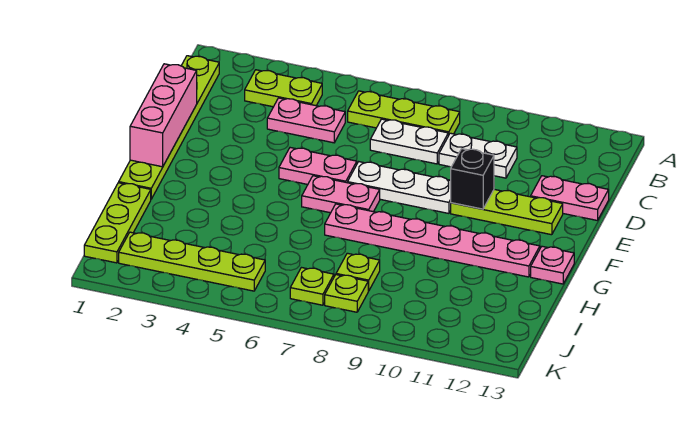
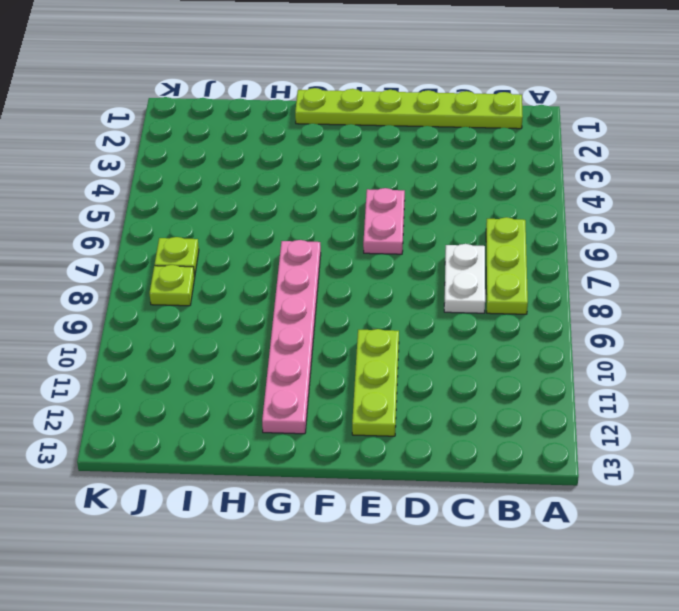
none -> lime plate B3:B4 level 1
none -> pink plate C4:C5 level 1
none -> white plate C9:C10 level 1

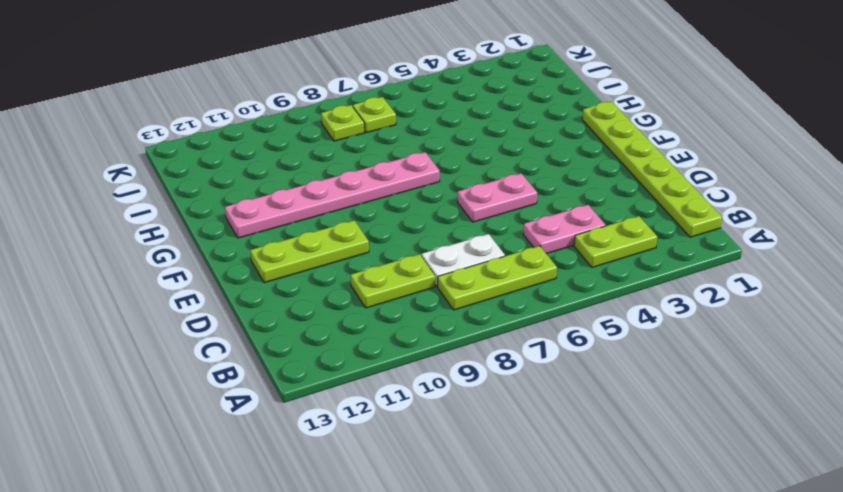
lime plate C9:C10 level 1 -> white plate C9:C10 level 1
none -> pink plate D12:D13 level 1
none -> white plate E7:E9 level 1
none -> pink plate F6:F7 level 1

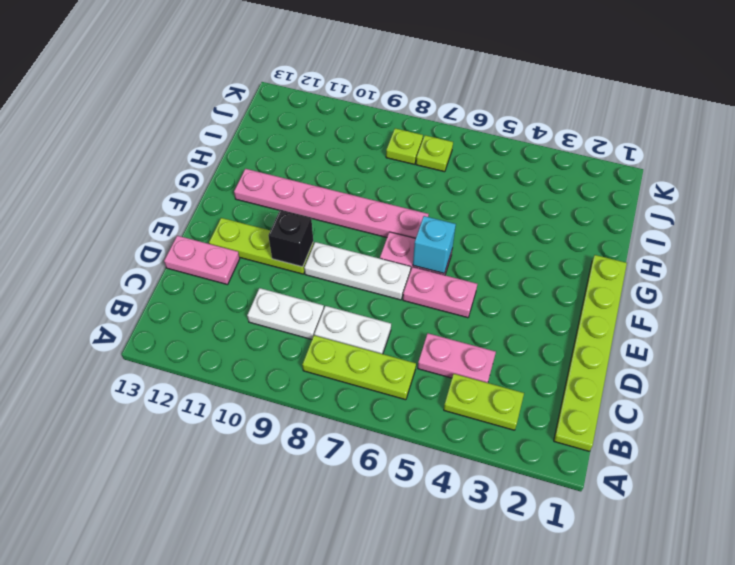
cyan brick F6 level 2 -> none
none -> pink plate G13 level 1
none -> lime plate H1:J1 level 1
none -> lime plate I8 level 1

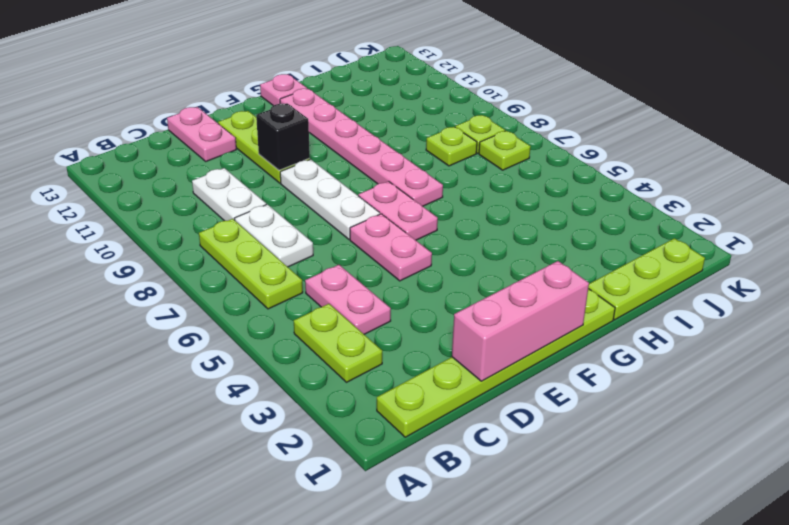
none -> lime plate J2:J5 level 1

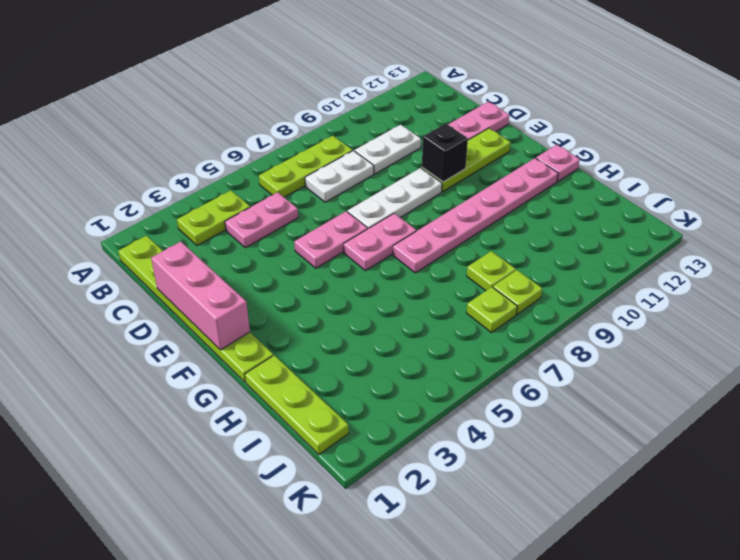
none -> lime plate J2:J5 level 1

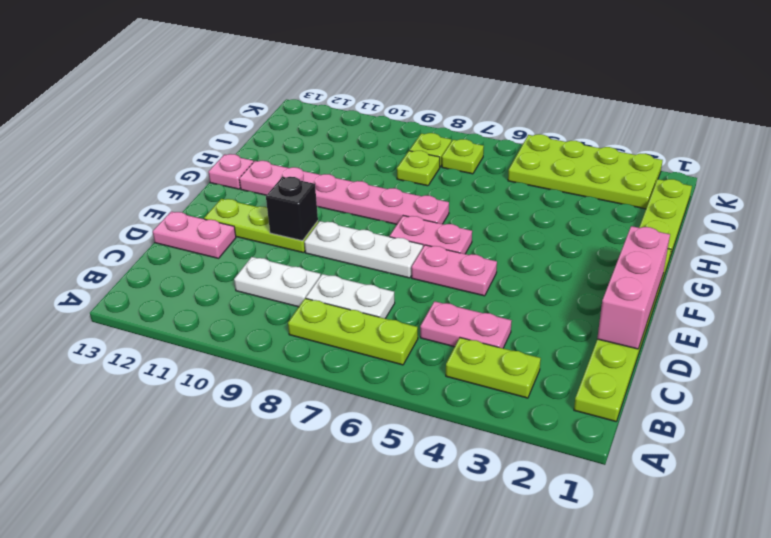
lime plate J2:K5 level 1 -> lime plate J2:J5 level 1

